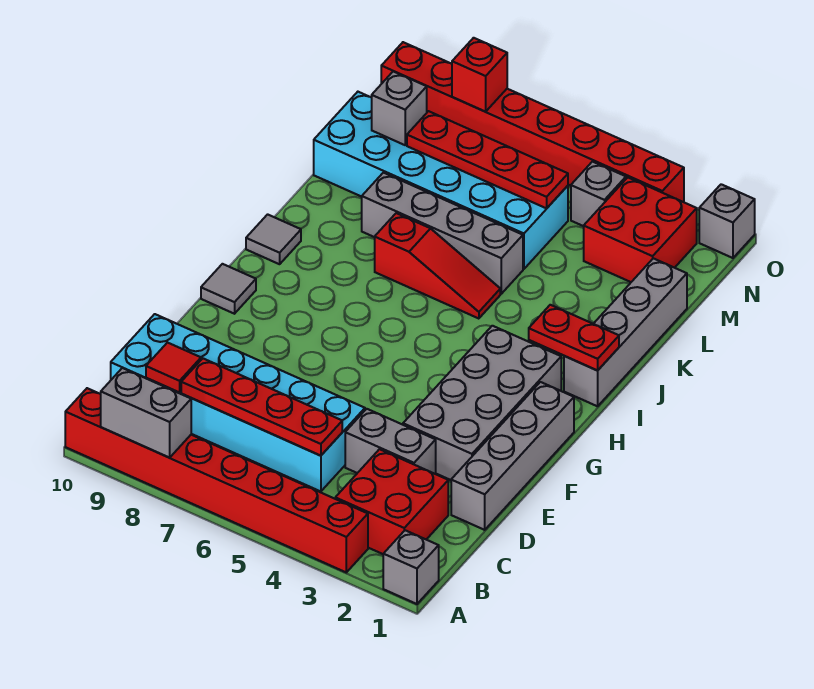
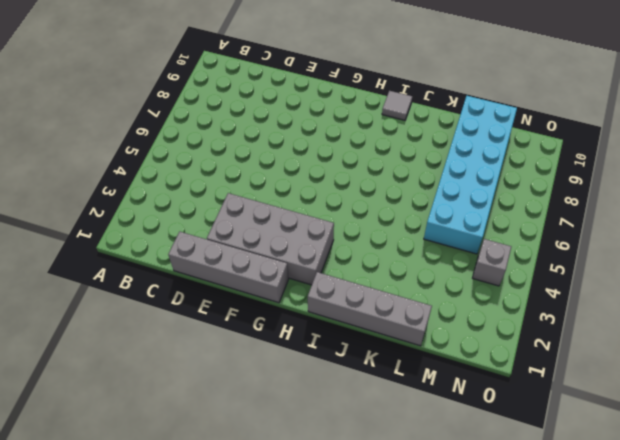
none -> grey brick A1 level 1
none -> red brick A3:A10 level 1
none -> red brick B2:C3 level 1

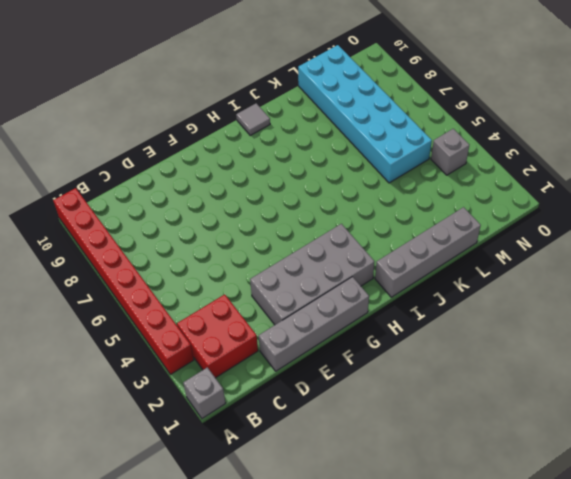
none -> cyan brick C5:D10 level 1
none -> grey brick D3:D4 level 1
none -> grey tile G10 level 1

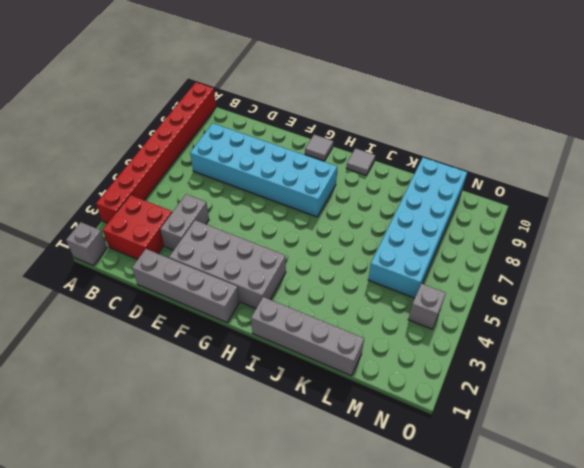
cyan brick C7:H8 level 1 -> cyan brick C5:D10 level 1
none -> red slope J5:J7 level 1 top 7
none -> grey brick K5:K8 level 1
none -> red brick M2:N3 level 1

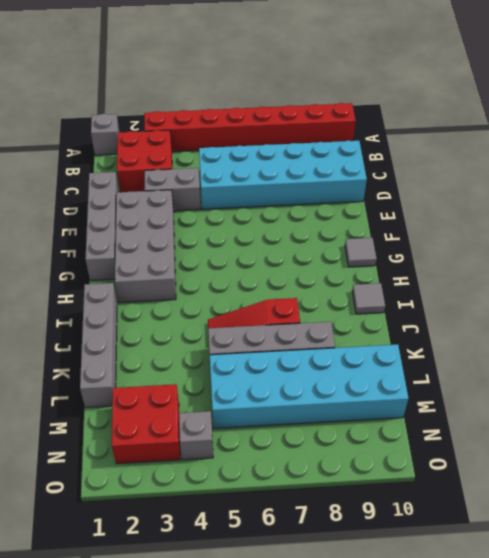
none -> grey brick O1 level 1
none -> red brick O3:O10 level 1
none -> grey brick A8:A9 level 2

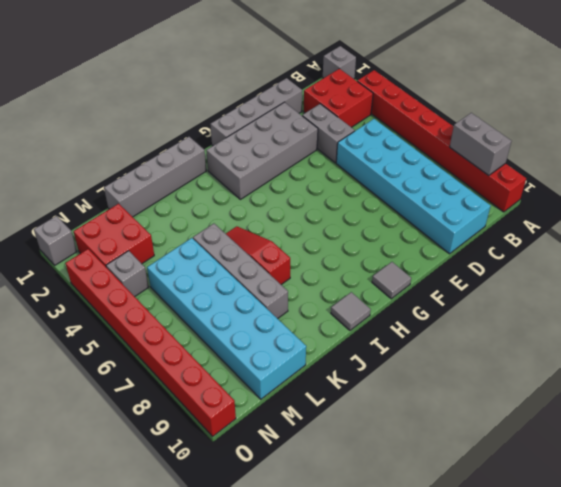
none -> red plate C5:C8 level 2
none -> red tile C9 level 2
none -> red plate I1:I2 level 2

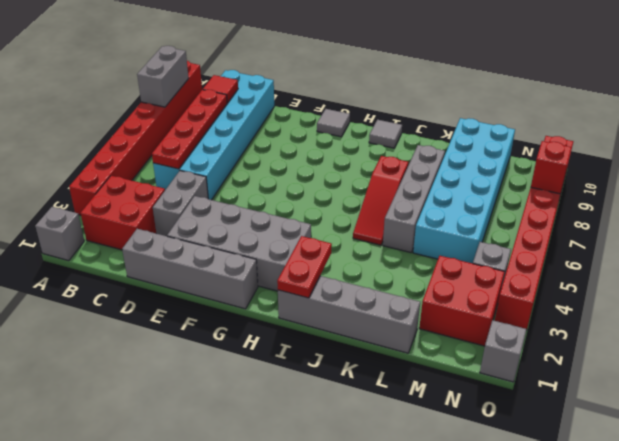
none -> red plate M5:M8 level 2
none -> grey brick M9 level 2

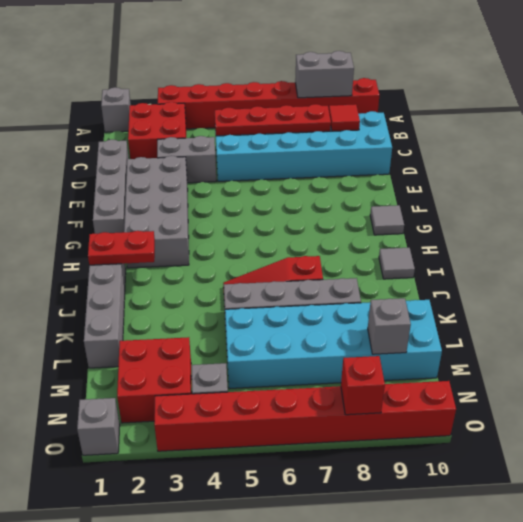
none -> red plate M5:M8 level 2

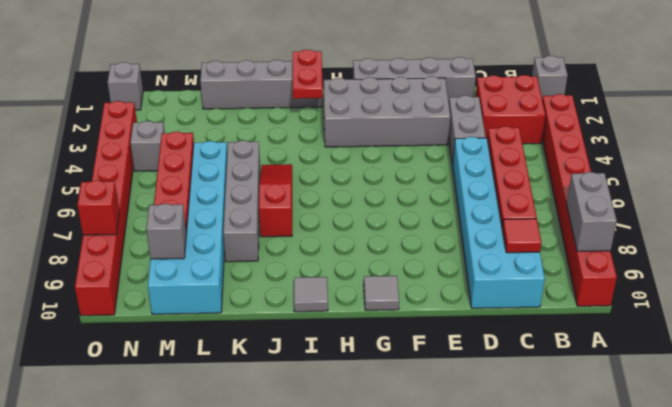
none -> red brick M2:N3 level 1

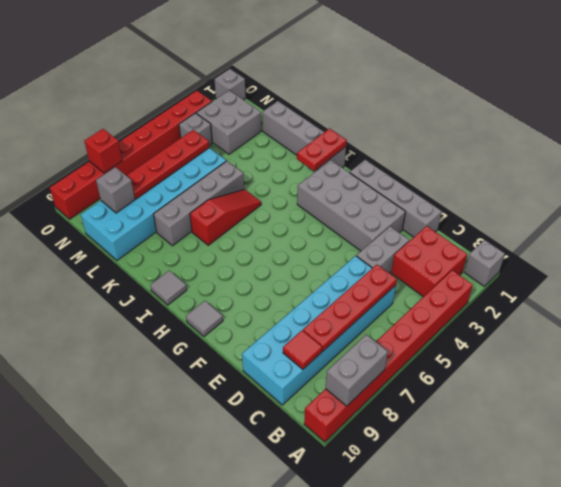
grey brick M2:N3 level 1 -> red brick M2:N3 level 1

